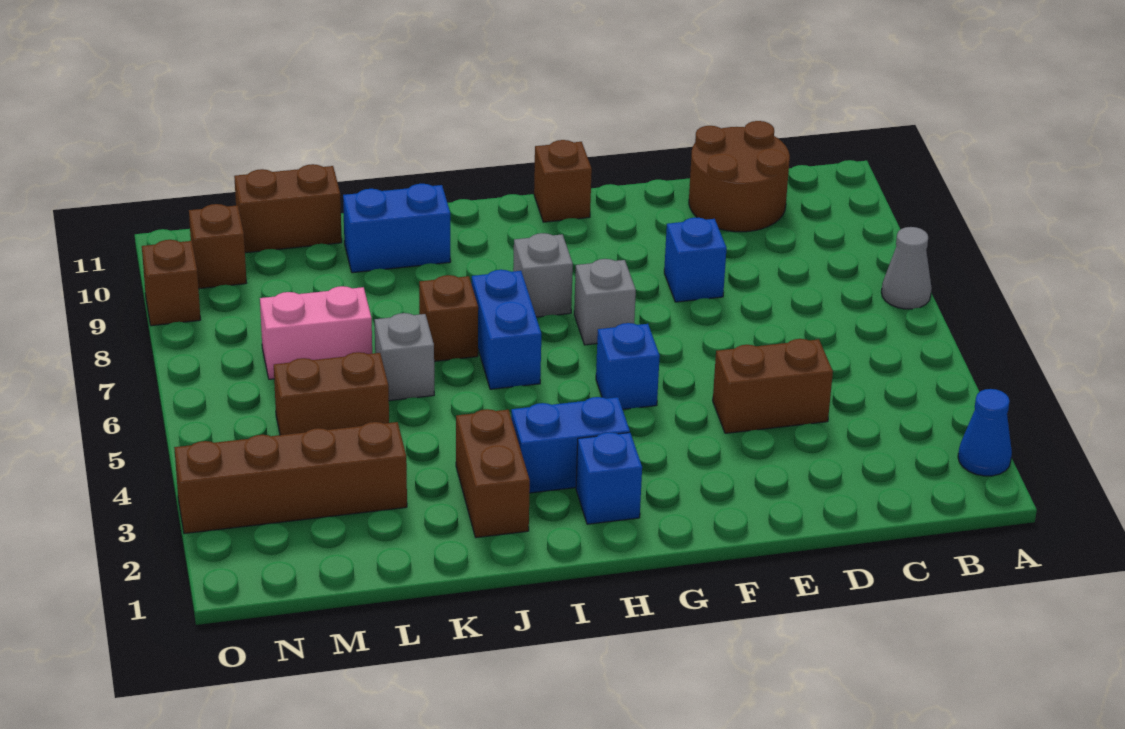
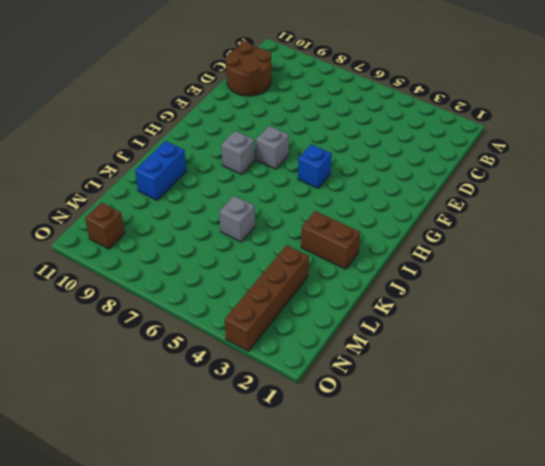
none -> blue cone A2 level 1
none -> grey cone A7 level 1
none -> brown brick D4:E4 level 1

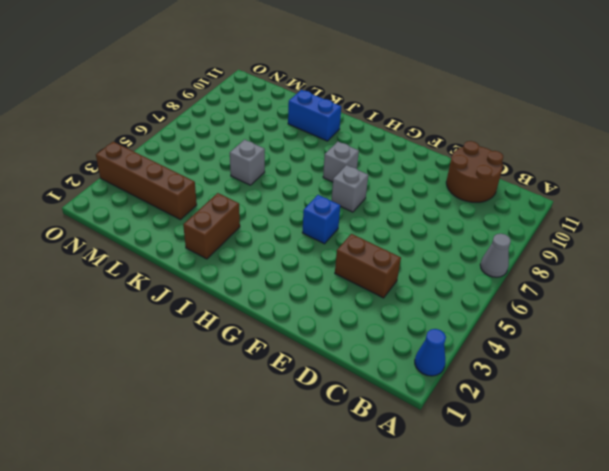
none -> blue brick E8 level 1
none -> brown brick G11 level 1
none -> blue brick H2 level 1

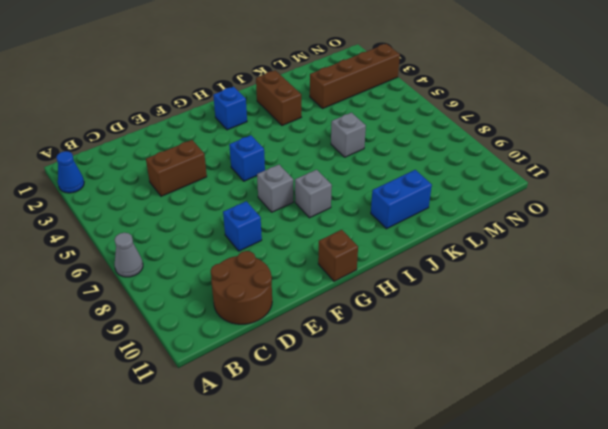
none -> blue brick H3:I3 level 1
none -> blue brick I6:I7 level 1
none -> brown brick J7 level 1

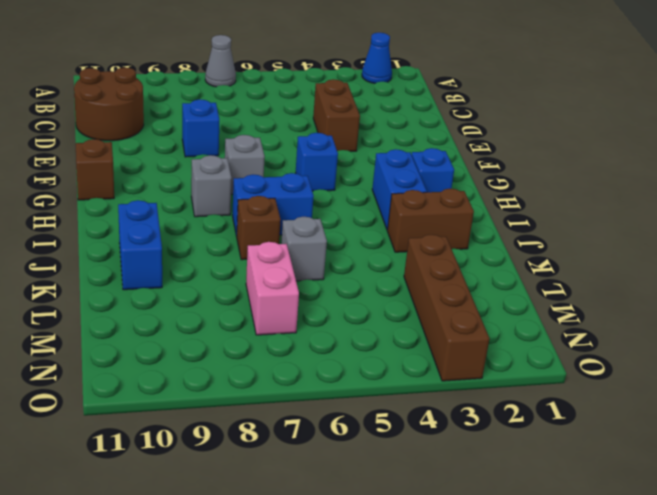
none -> brown brick L5:M5 level 1
none -> brown brick L11:M11 level 1
none -> brown brick N10 level 1

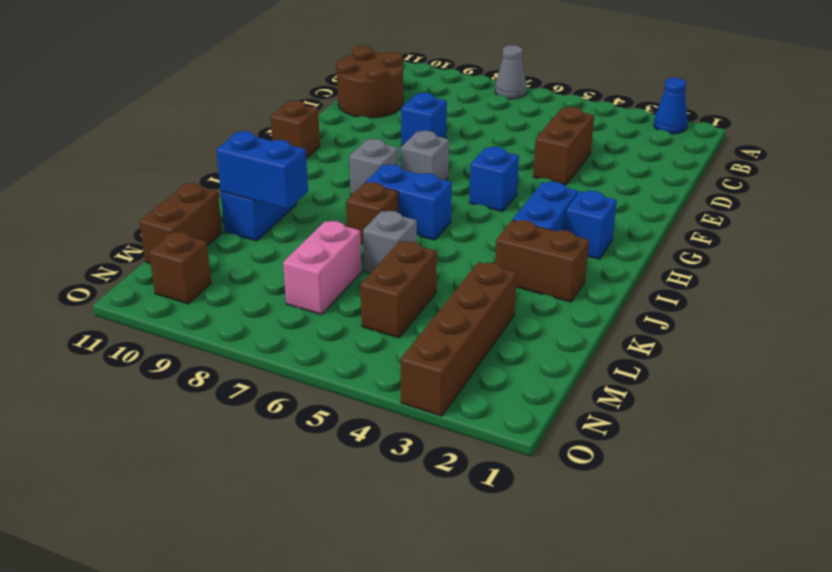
blue brick K9:K10 level 2 -> none
none -> brown brick O9 level 1

